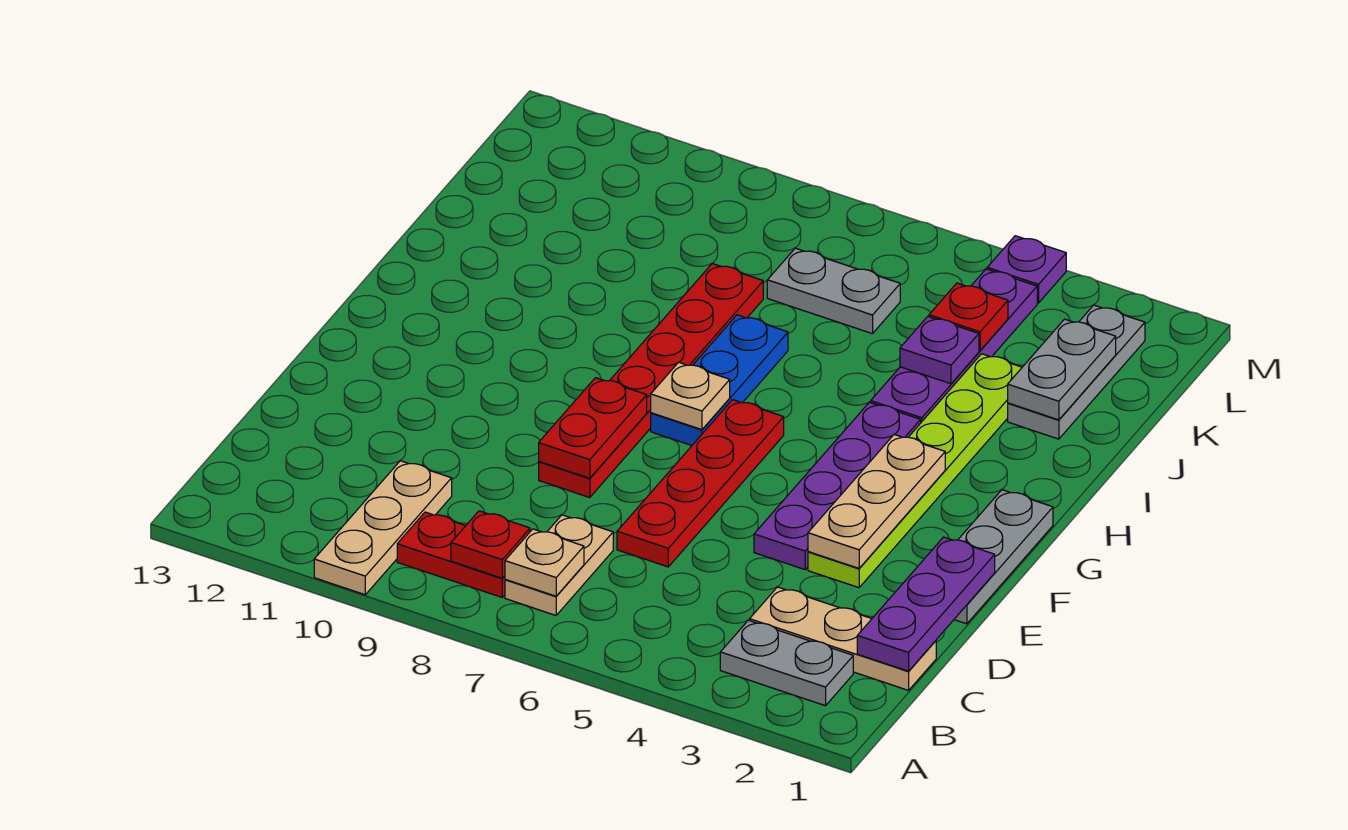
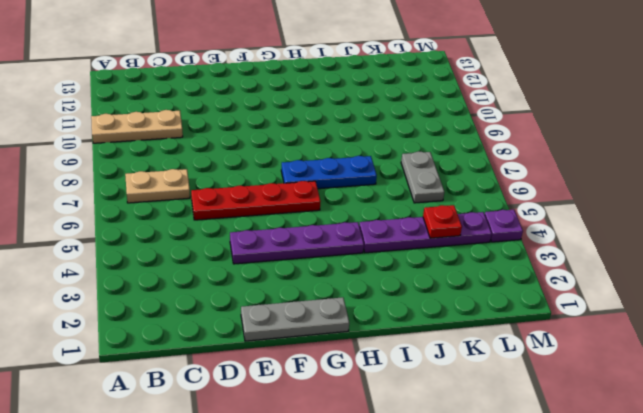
none -> grey plate B2:B3 level 1
none -> red plate B8:B9 level 1
none -> tan plate C1:C3 level 1

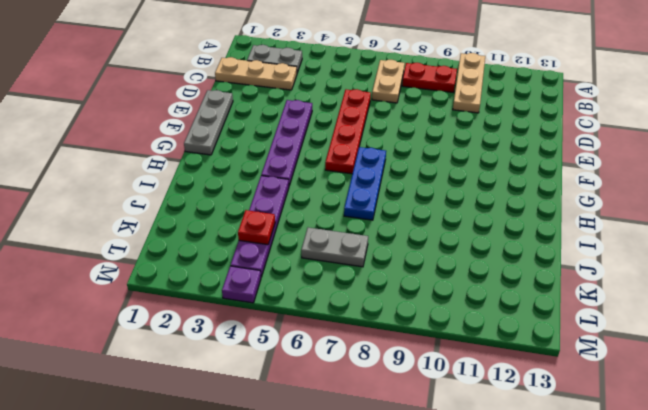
none -> lime plate E3:J3 level 1
none -> red plate E8:J8 level 1
none -> grey plate J2:L2 level 1

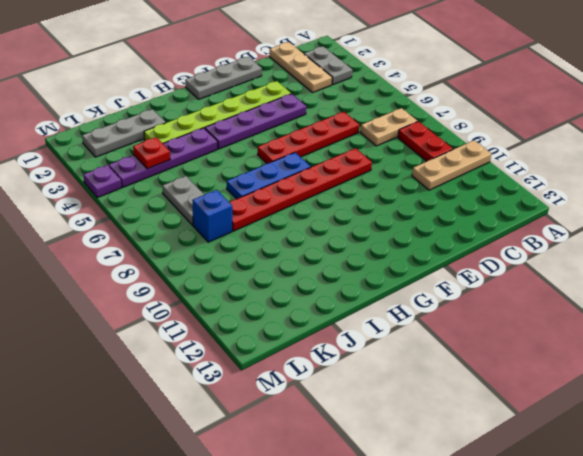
blue brick K8 level 1 -> none
none -> tan plate B7 level 2
none -> red plate B8 level 2
none -> purple plate C1:E1 level 2

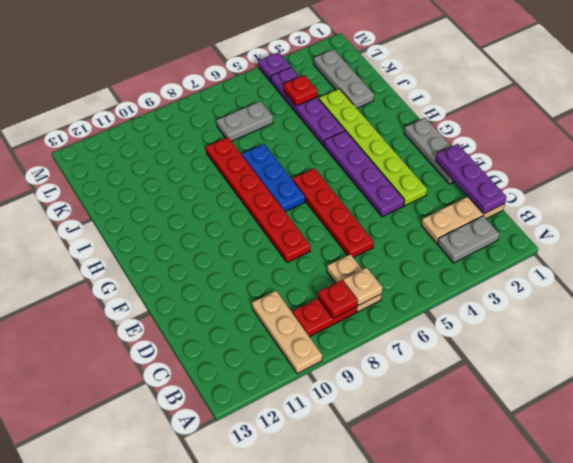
none -> tan plate E3:G3 level 2
none -> red plate E8:F8 level 2
none -> tan plate G7 level 2

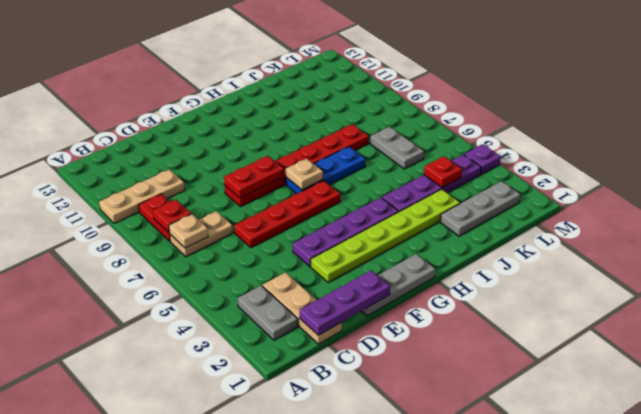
none -> tan plate E3:G3 level 2
none -> grey plate J2:K2 level 2
none -> purple plate J4 level 2

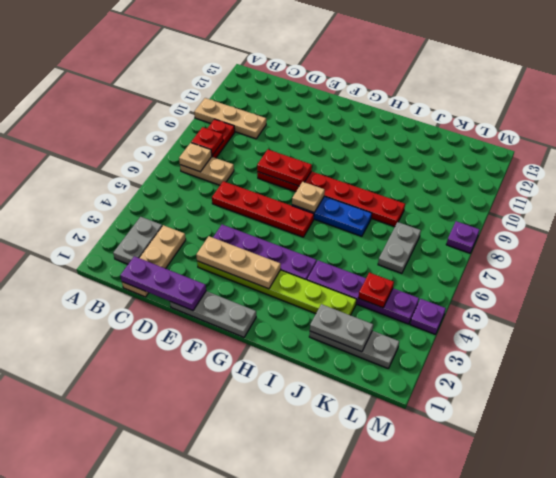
purple plate M8 level 1 -> purple plate J4 level 2

